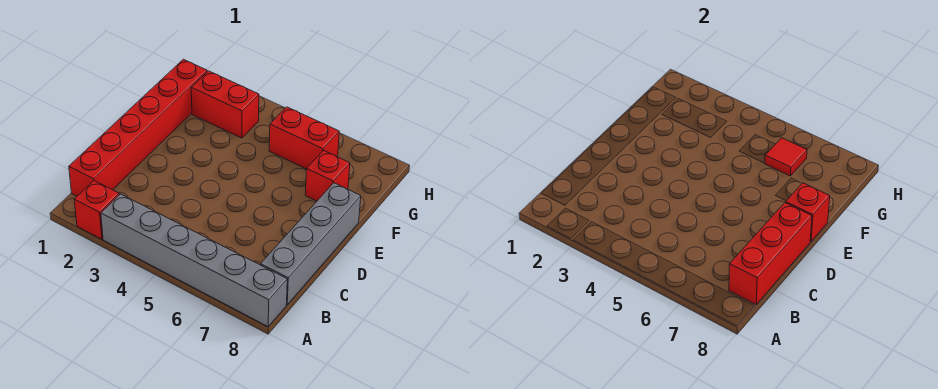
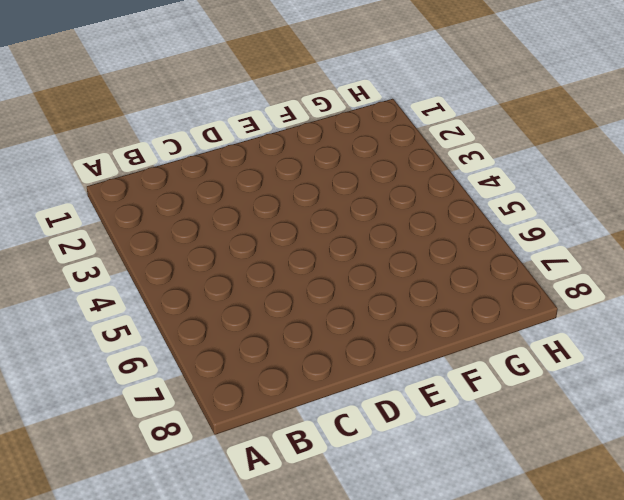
none -> red brick A2 level 1
none -> grey brick A3:A8 level 1

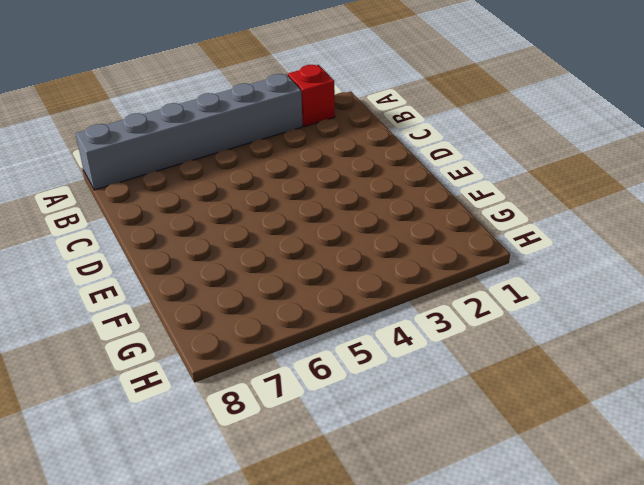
none -> red brick B1:G1 level 1
none -> grey brick B8:E8 level 1

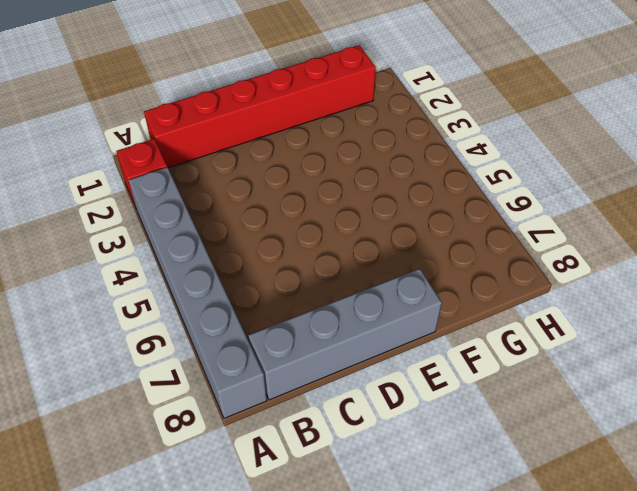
none -> red brick F7 level 1
none -> red brick G2:G3 level 1

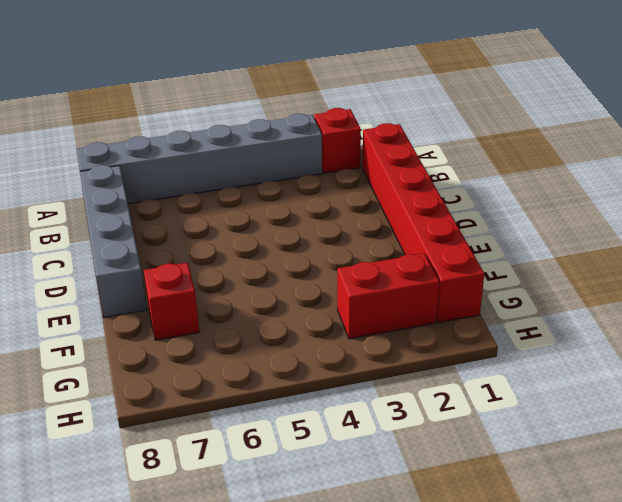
none -> red brick G5:G6 level 1
none -> red brick B8:D8 level 2

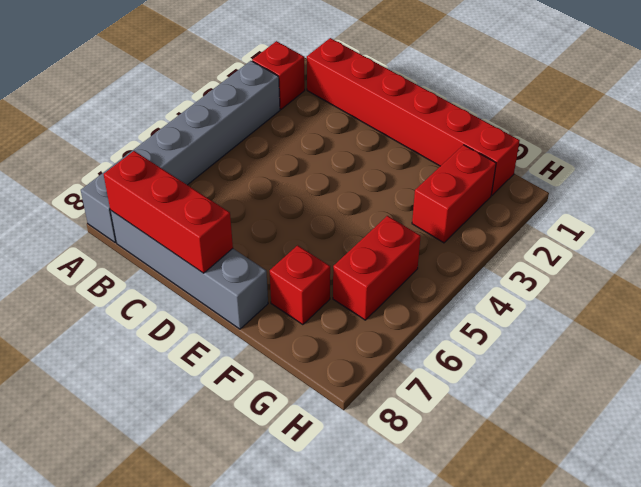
none -> red brick E8 level 2
none -> red tile G6 level 2

